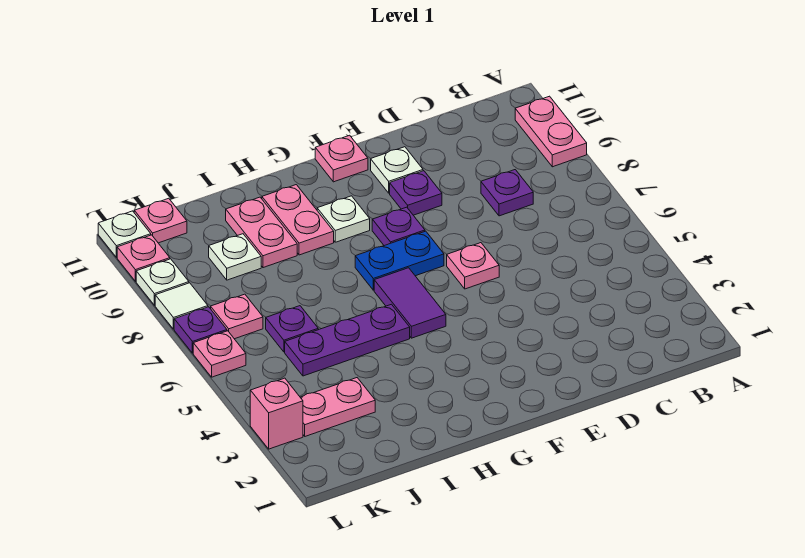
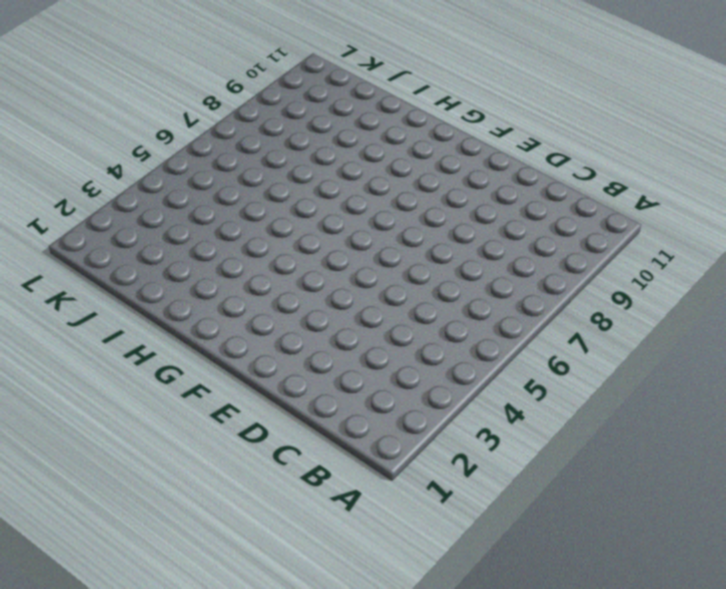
none -> pink plate A9:A10 level 1
none -> purple plate C8 level 1
none -> pink plate E6 level 1

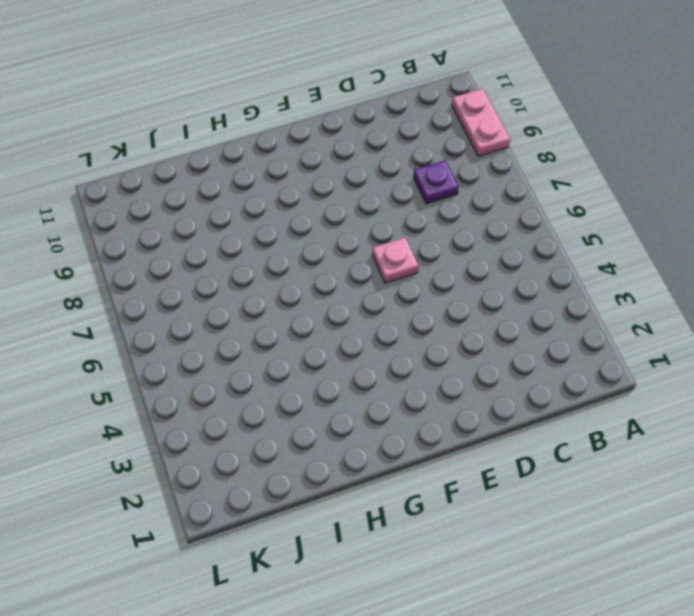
none -> purple plate E9 level 1
none -> white plate E10 level 1
none -> blue plate F7:G7 level 1

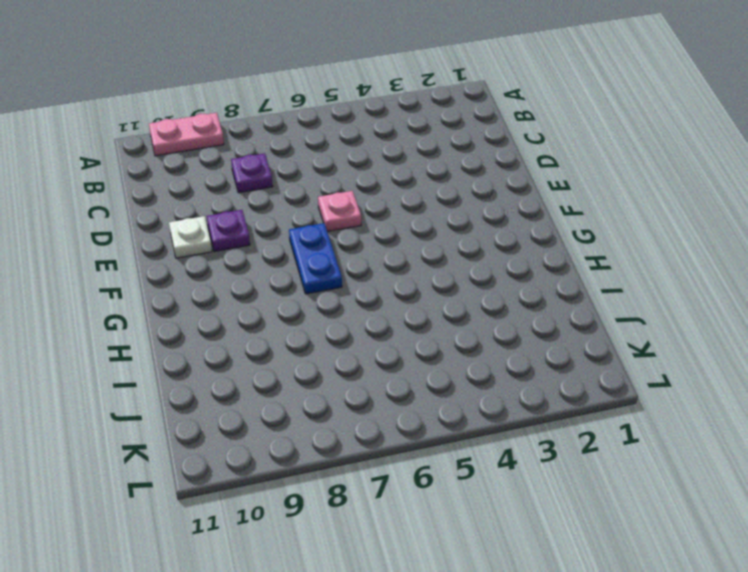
none -> purple plate F8 level 1
none -> pink plate F11 level 1
none -> purple tile G5:G6 level 1

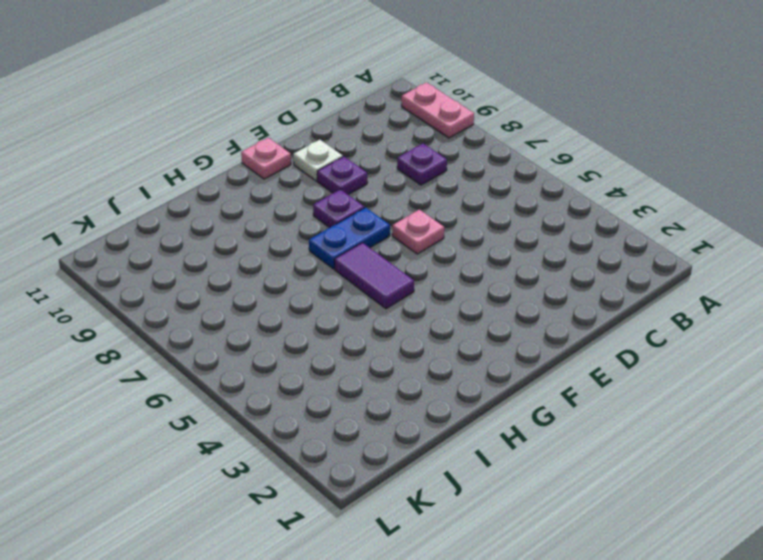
none -> white plate G9 level 1
none -> purple plate H5:J5 level 1
none -> pink plate H9:H10 level 1

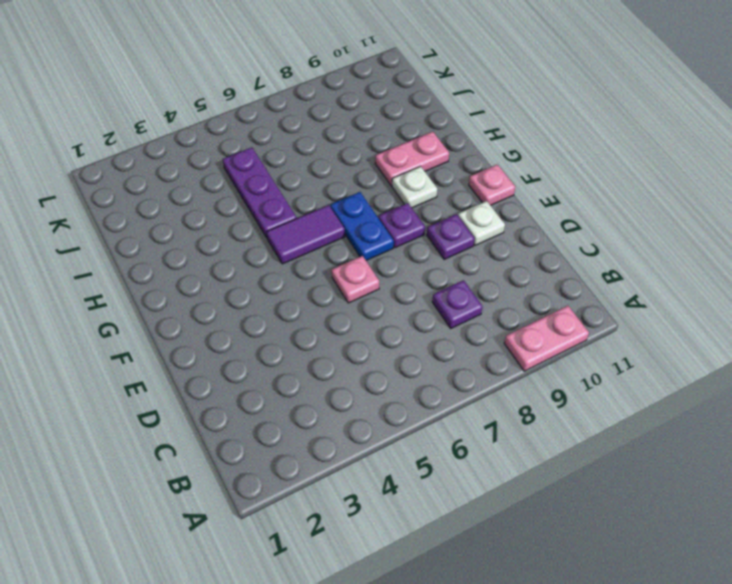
none -> pink plate I9:I10 level 1
none -> pink plate J3:K3 level 1
none -> purple plate J6 level 1

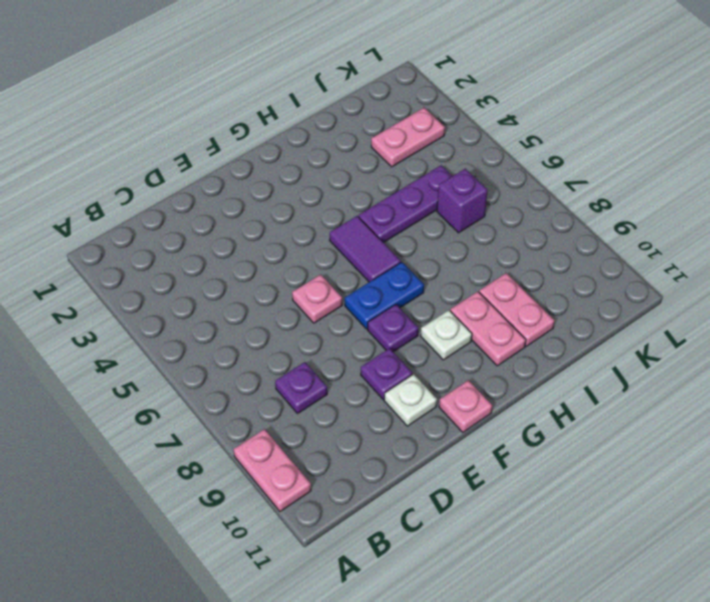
purple brick J6 level 1 -> purple plate J6 level 1
none -> white plate J9 level 1
none -> pink plate K7 level 1
none -> pink plate K11 level 1

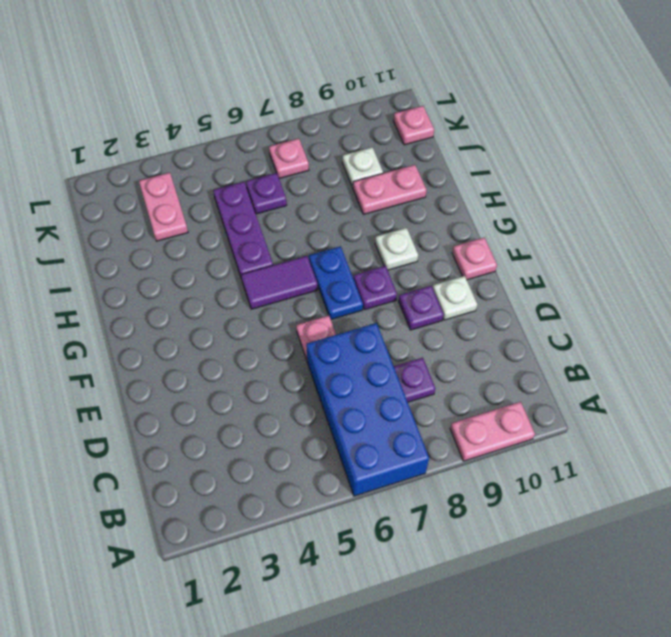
blue brick A6:D7 level 1 -> none
none -> pink plate H9:H10 level 1
none -> pink brick L3 level 1
none -> pink plate L6 level 1

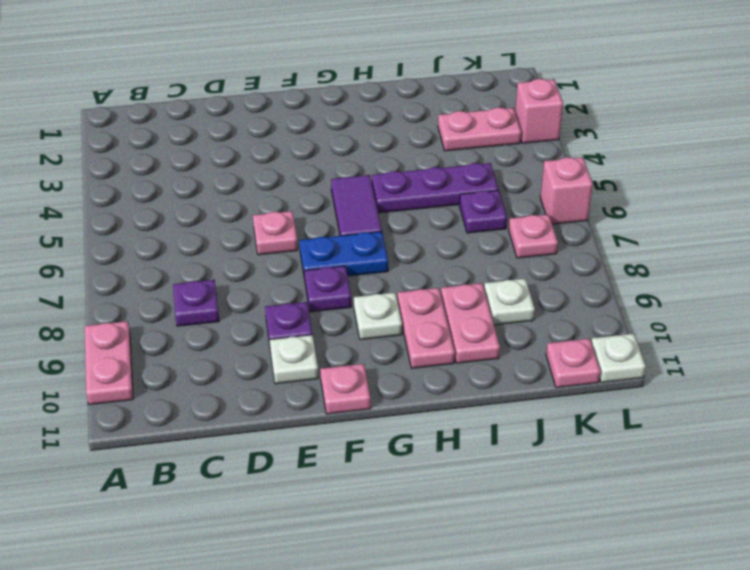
pink brick L6 level 1 -> pink plate L6 level 1
none -> purple plate L7 level 1
none -> white tile L8 level 1
none -> white plate L9 level 1

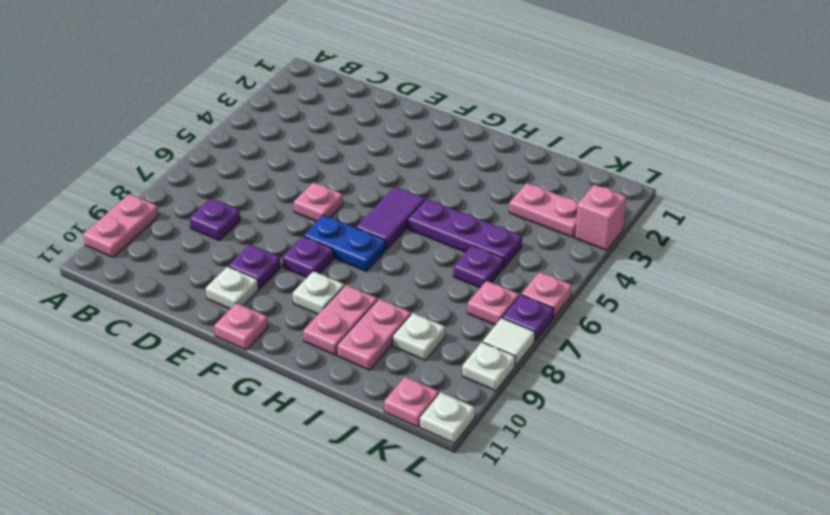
none -> pink plate L10 level 1

